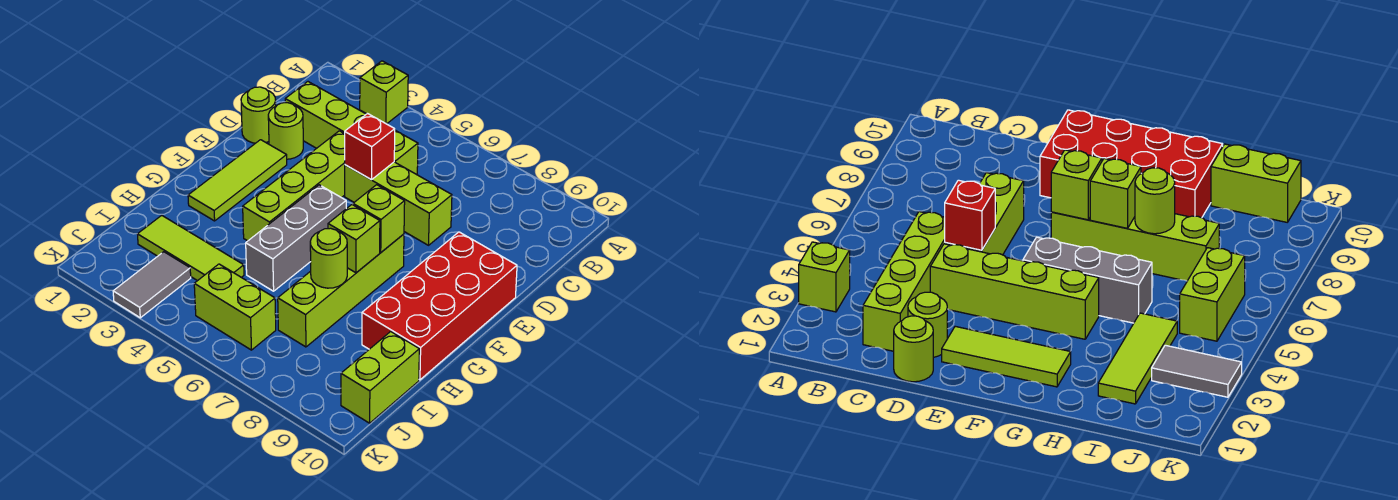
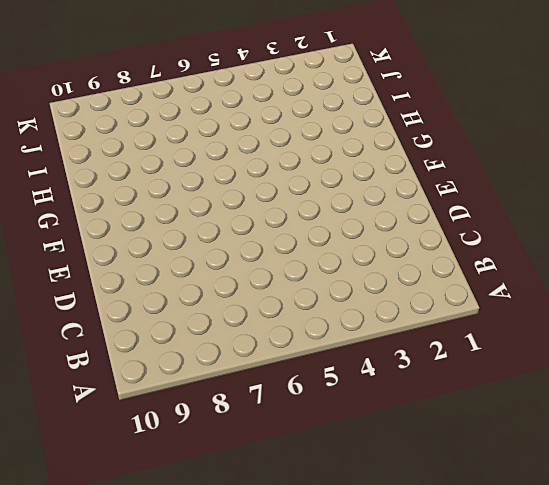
none -> lime brick A3 level 1
none -> lime brick C2:C5 level 1
none -> lime round brick D1 level 1

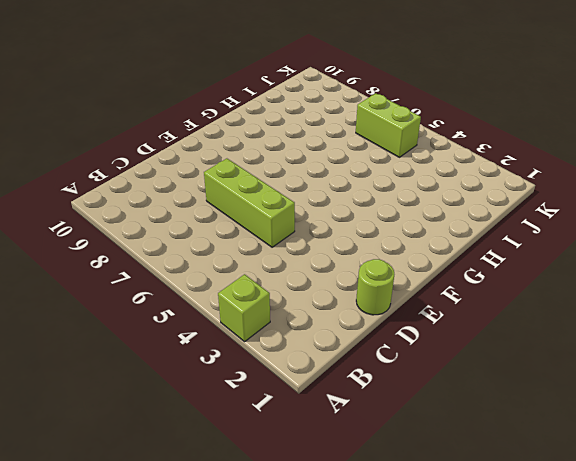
none -> lime brick C2:C5 level 1
none -> lime round brick D2 level 1
none -> lime brick D4:G4 level 1

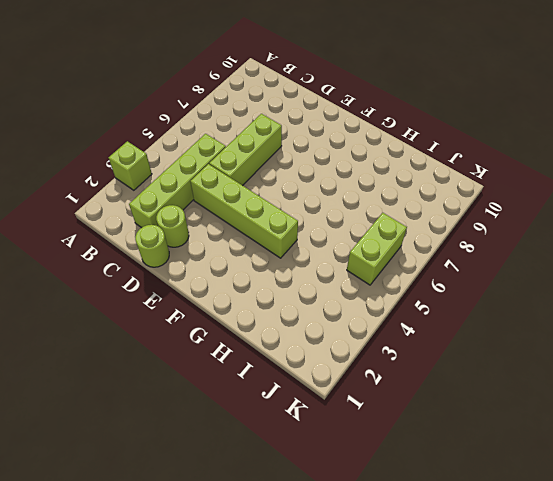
none -> lime tile E2:G2 level 1
none -> red brick E9:H10 level 1
none -> grey brick F5:H5 level 1

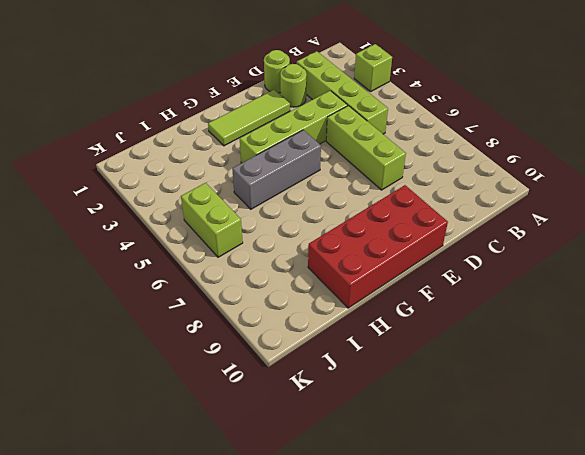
none -> lime brick F7:I7 level 1
none -> lime tile I2:I4 level 1
none -> lime brick I10:J10 level 1

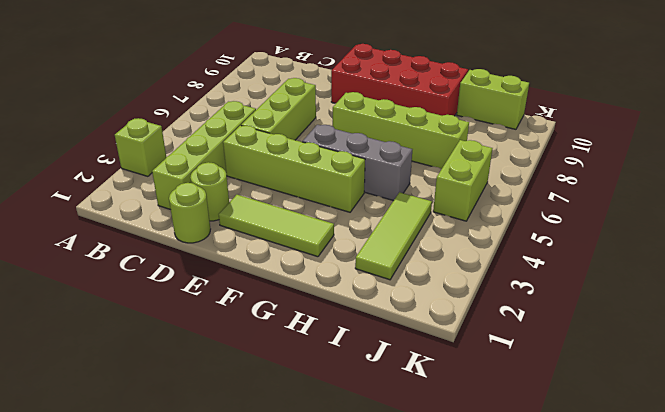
none -> grey tile J3:K3 level 1
none -> red brick D5 level 2
none -> lime brick F7 level 2

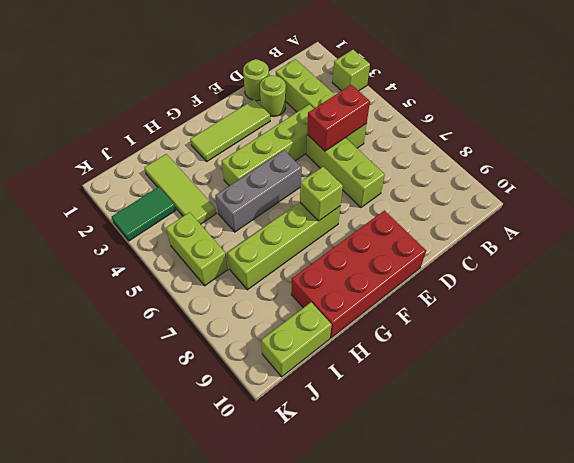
red brick C5:D5 level 2 -> red brick D5 level 2
green tile J3:K3 level 1 -> grey tile J3:K3 level 1
none -> lime brick G7 level 2
none -> lime round brick H7 level 2

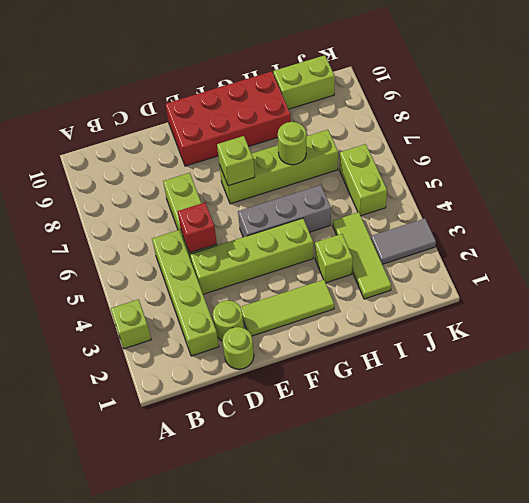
lime brick H3 level 1 -> lime brick G7 level 2

